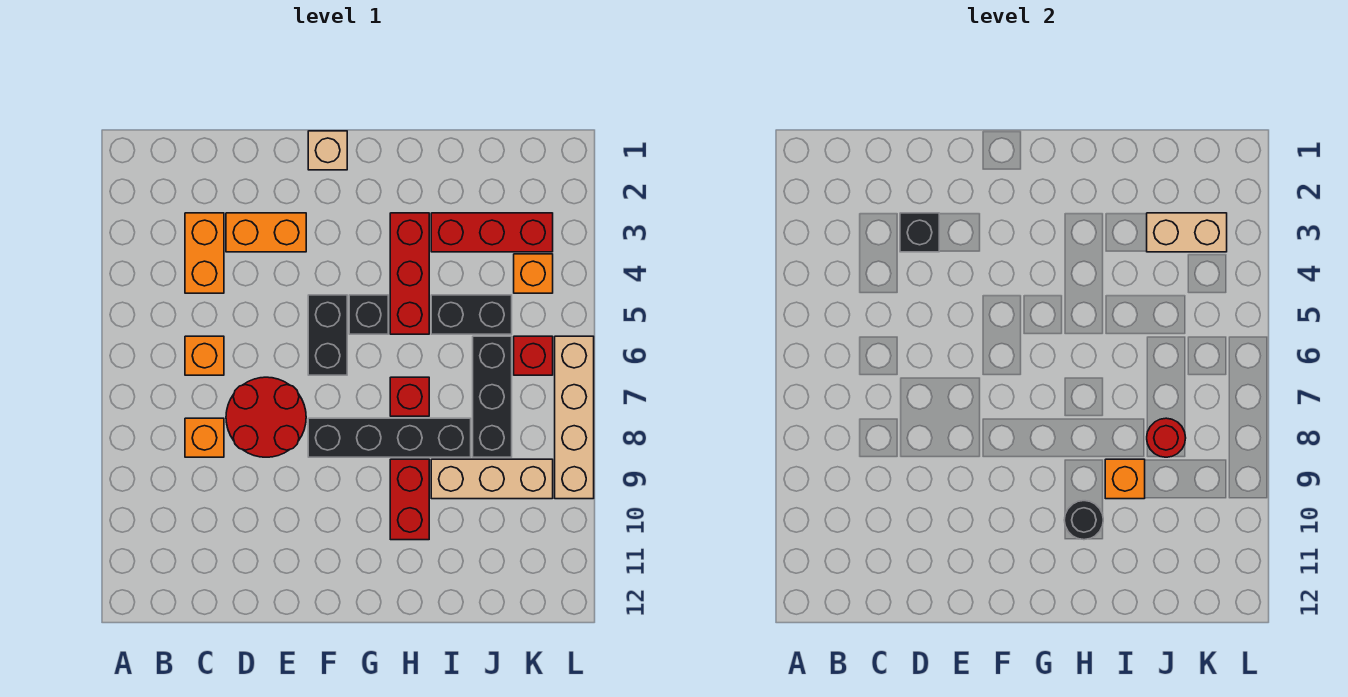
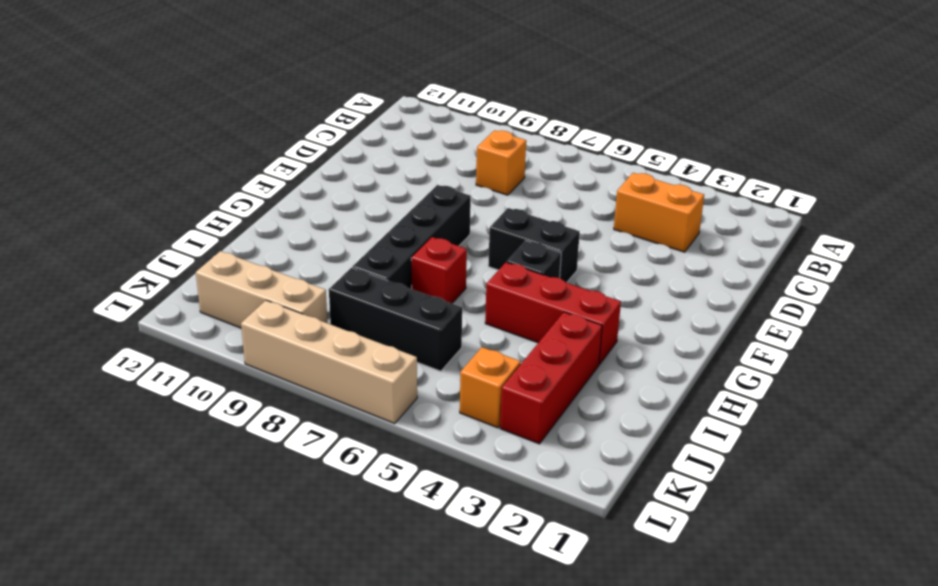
tan brick K9:K11 level 1 -> tan brick I9:K9 level 1
none -> orange brick C6 level 1
none -> orange brick D3:E3 level 1
none -> red round brick D7:E8 level 1

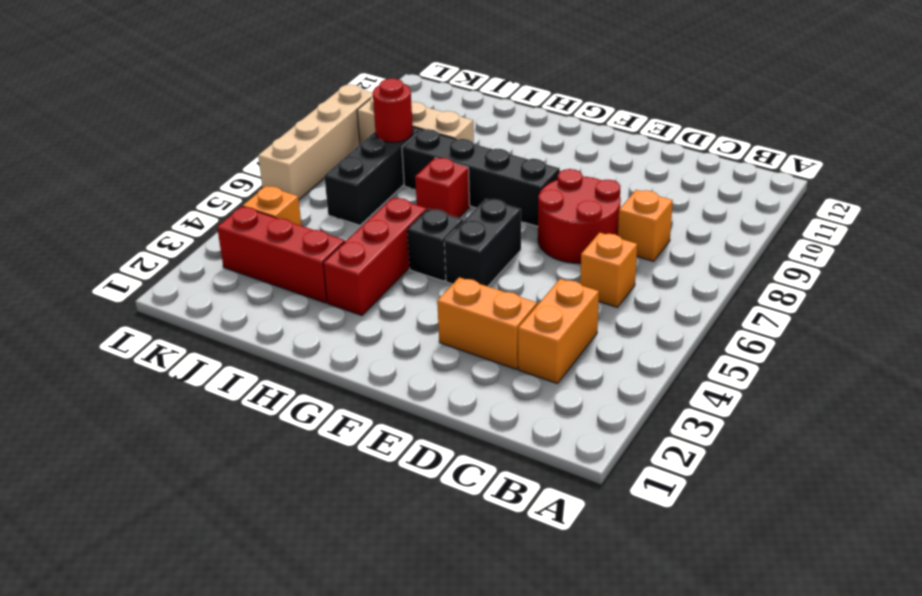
none -> tan brick F1 level 1
none -> red brick H9:H10 level 1
none -> black brick I5:J5 level 1

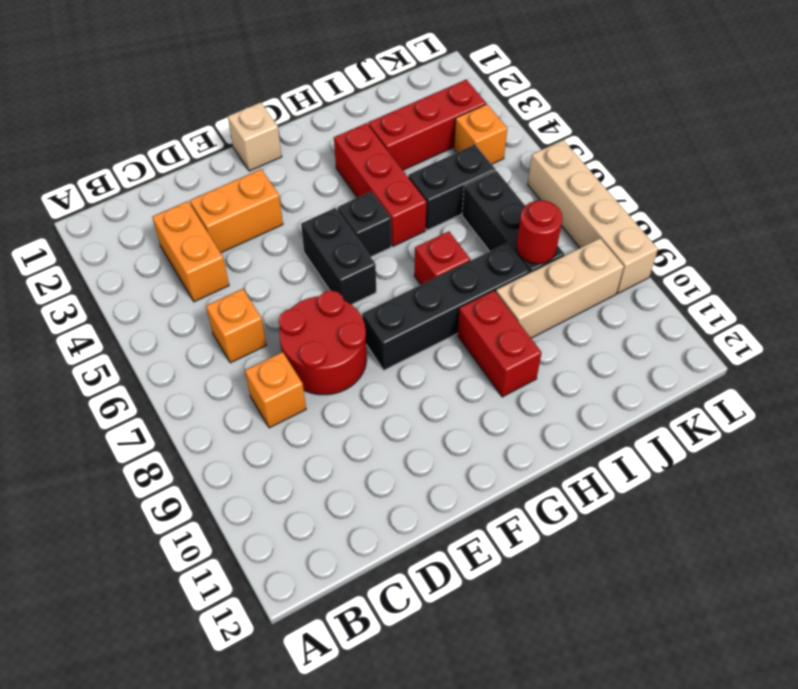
none -> red brick K6 level 1
none -> black brick D3 level 2
none -> black round brick H10 level 2

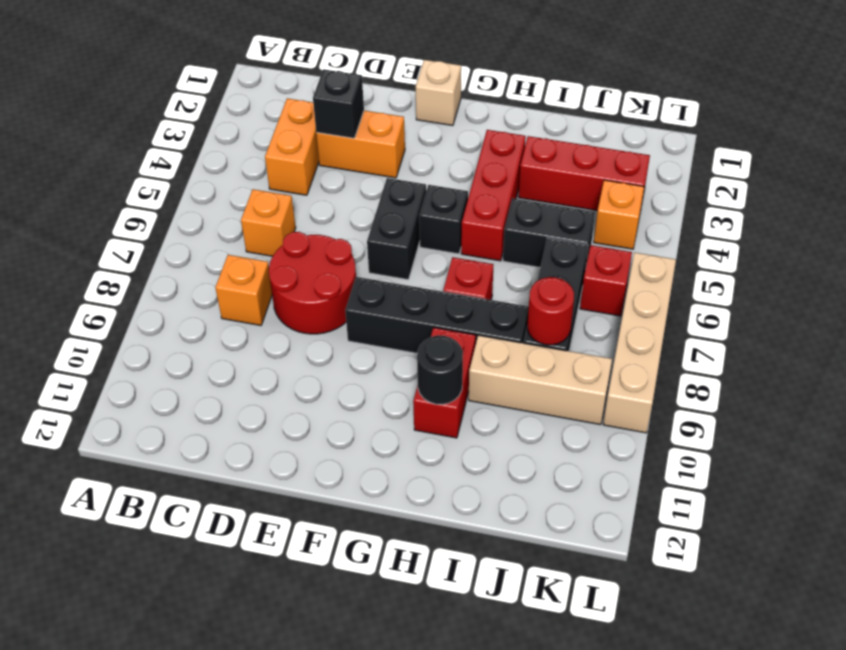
none -> orange brick I9 level 2
none -> tan brick J3:K3 level 2

